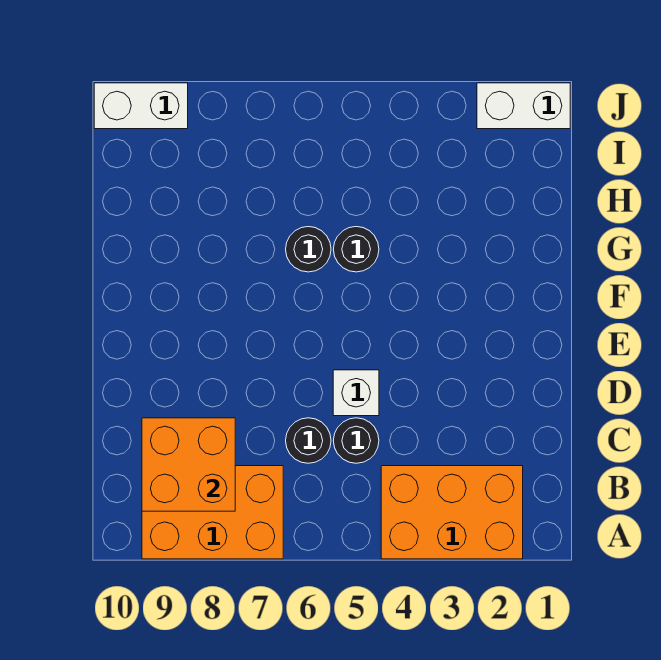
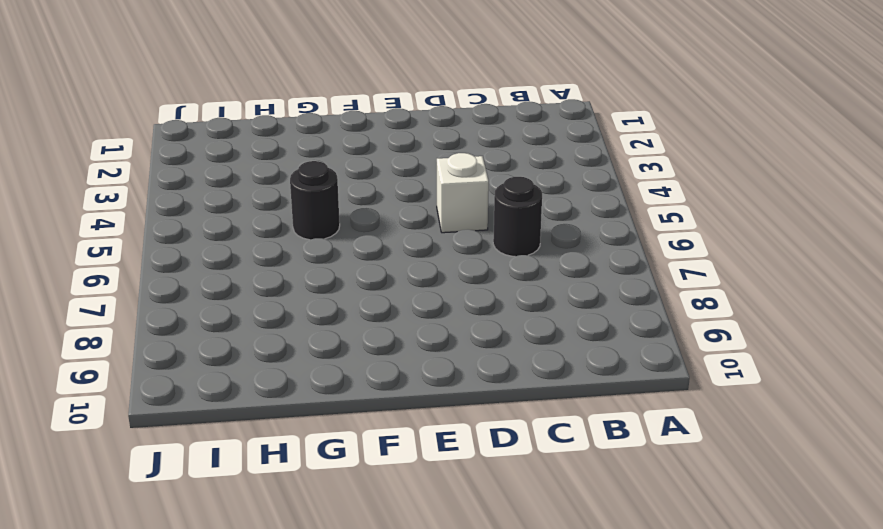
none -> orange brick A2:B4 level 1
none -> orange brick A7:B9 level 1

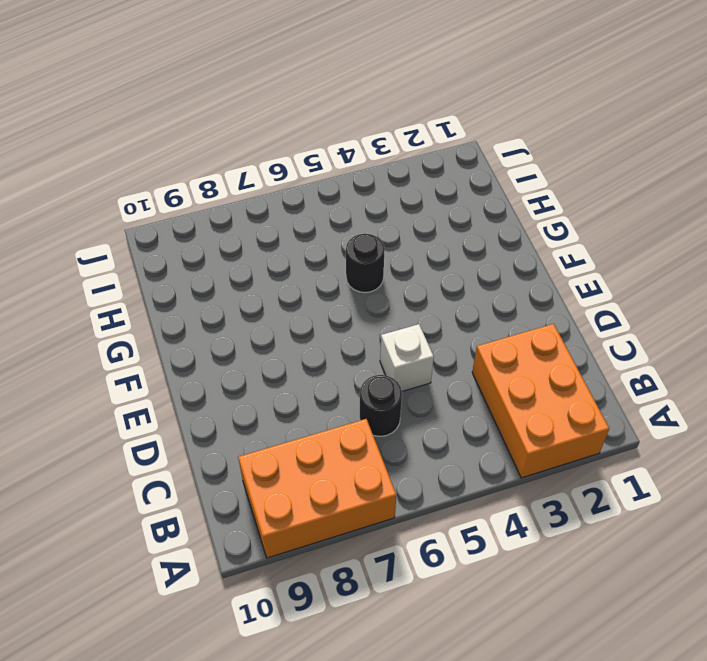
orange brick A2:C3 level 1 -> orange brick A2:B4 level 1
none -> black round brick C5 level 1
none -> black round brick G6 level 1

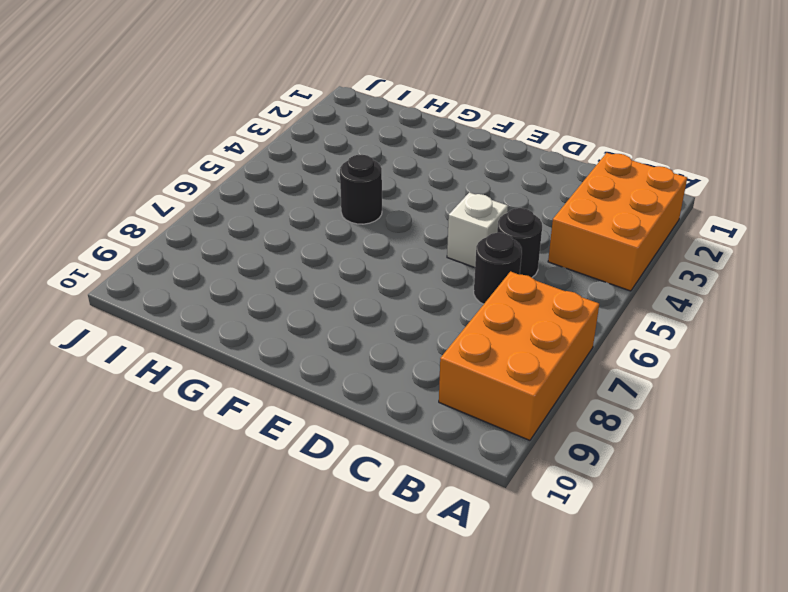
none -> black round brick G6 level 1
none -> white brick J1:J2 level 1

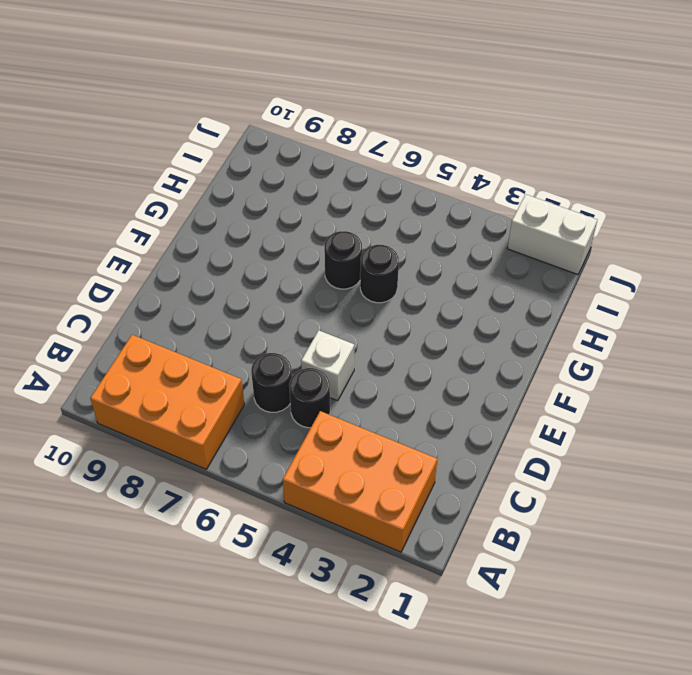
none -> white brick J9:J10 level 1
none -> orange brick B8:C9 level 2

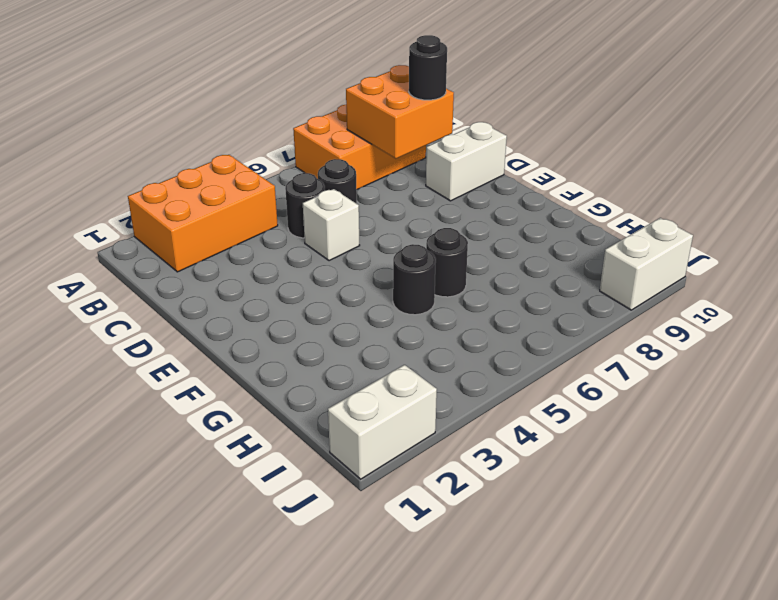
black round brick C9 level 3 -> none
white brick D9:D10 level 1 -> none

